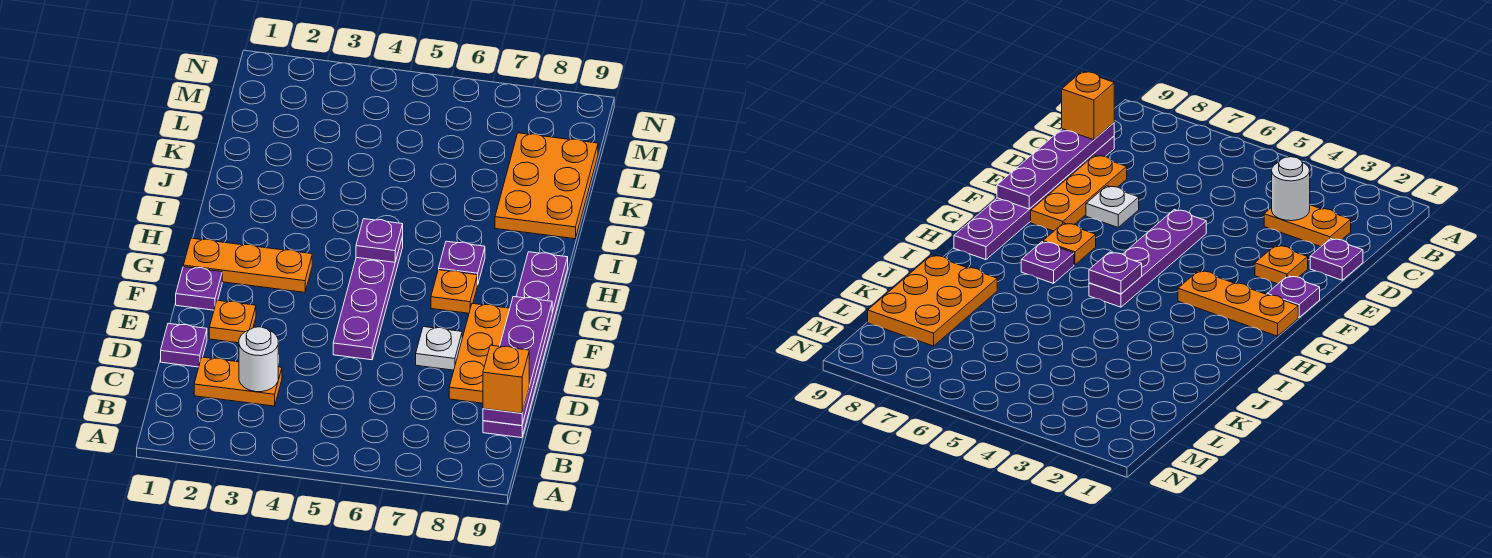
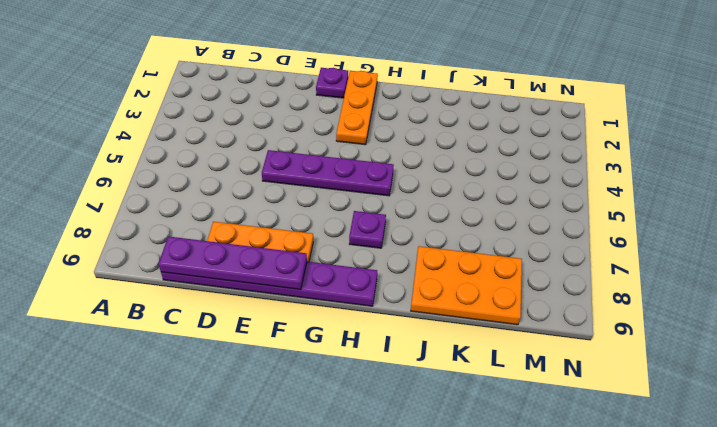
none -> orange plate C2:C3 level 1
none -> purple plate D1 level 1
none -> orange plate E2 level 1

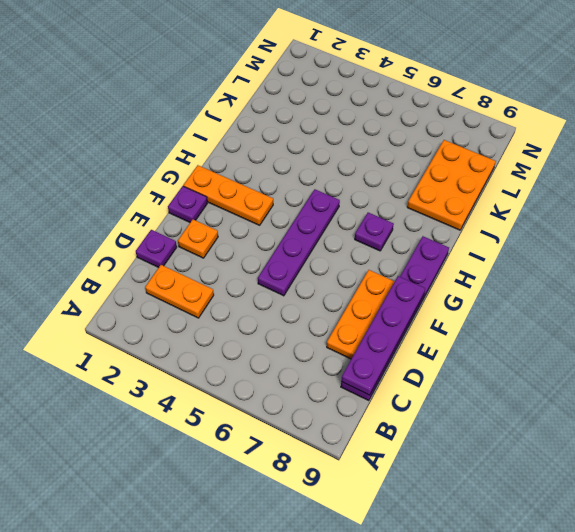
none -> white plate E7 level 1
none -> orange plate G7 level 1
none -> white round brick C3 level 2

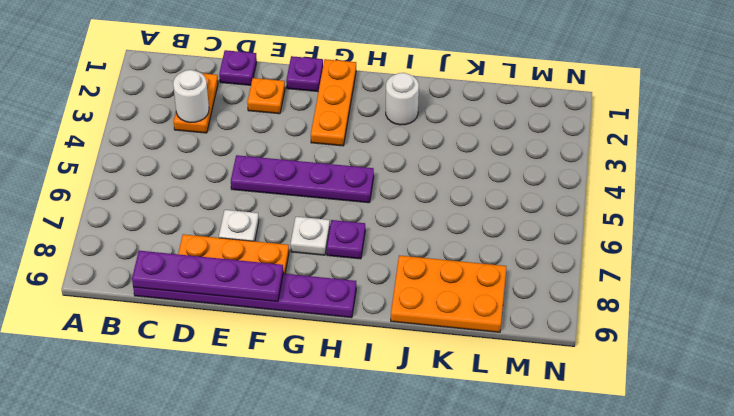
white plate G7 level 1 -> orange plate G7 level 1
white round brick I2 level 1 -> none
none -> purple plate H5 level 2
none -> orange brick C9 level 3

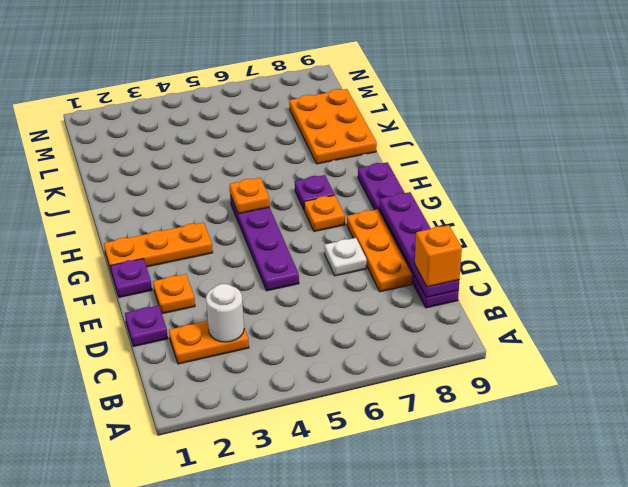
orange plate H5 level 2 -> purple plate H5 level 2

